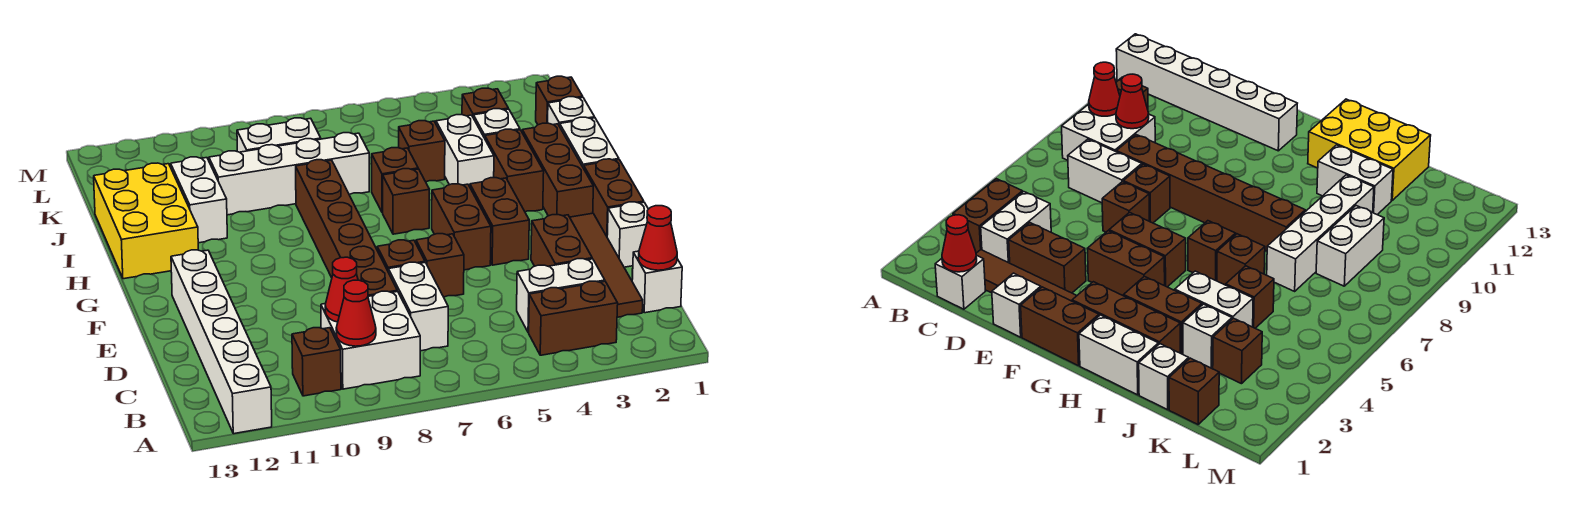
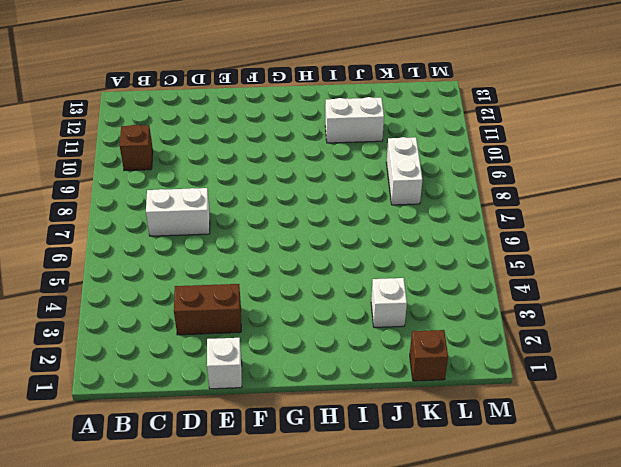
none -> white brick A12:F12 level 1
none -> brown brick B3:B4 level 1
none -> white brick B8:C9 level 1
none -> white brick C1 level 1

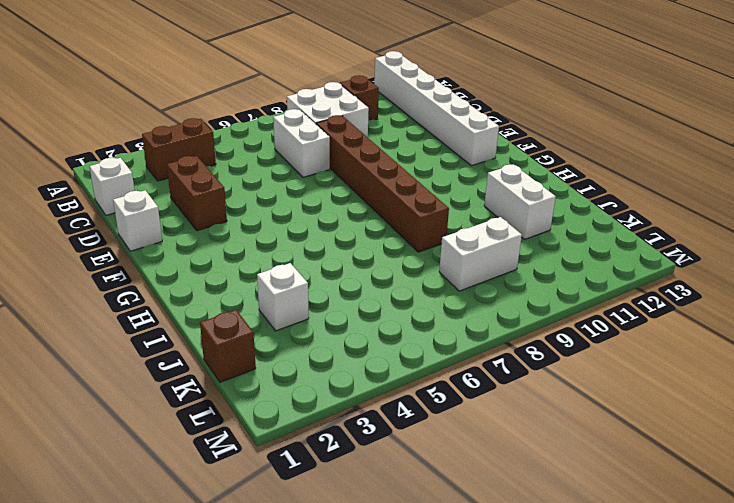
none -> brown tile C2:F2 level 1
none -> white brick C3:C4 level 1
none -> brown brick E6 level 1
none -> brown brick E7 level 1

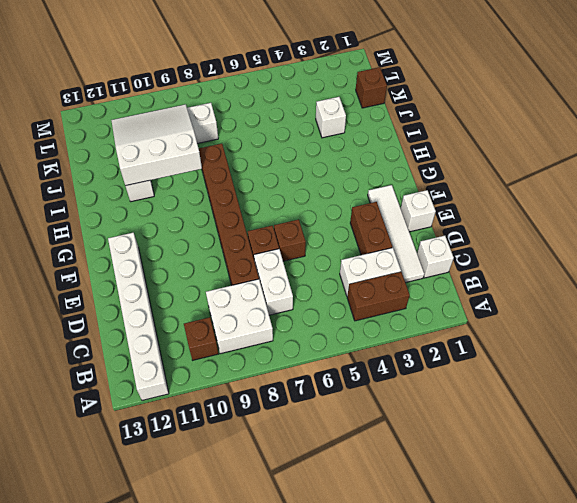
white tile C2:F2 level 1 -> brown tile C2:F2 level 1
white slope I9:K11 level 2 top I -> none
none -> brown brick F1:G1 level 1
none -> brown brick F4:G4 level 1
none -> brown brick F5:G5 level 1
none -> brown brick G2:I2 level 1

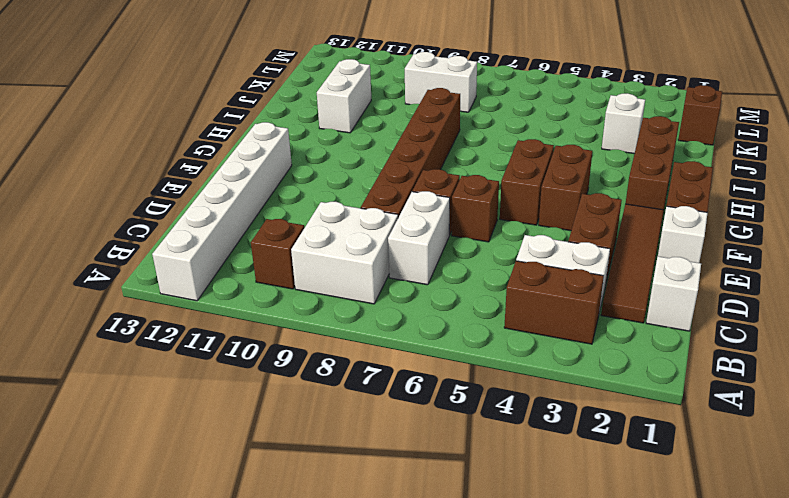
none -> white brick H1:I1 level 1
none -> brown brick H3:I3 level 1
none -> brown brick H6 level 1
none -> yellow brick H12:J13 level 1

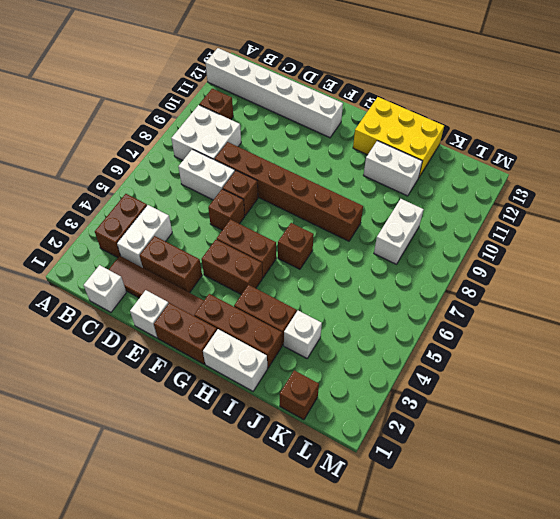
none -> white brick I4:J4 level 1
none -> brown brick I6 level 1
none -> white brick J1 level 1
none -> brown brick J5 level 1

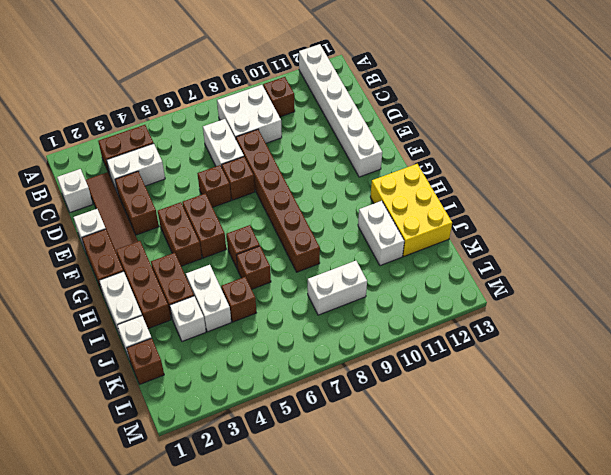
none -> white brick J7:J10 level 1
none -> brown brick K3 level 1
none -> red cone B9 level 2
none -> red cone C1 level 2

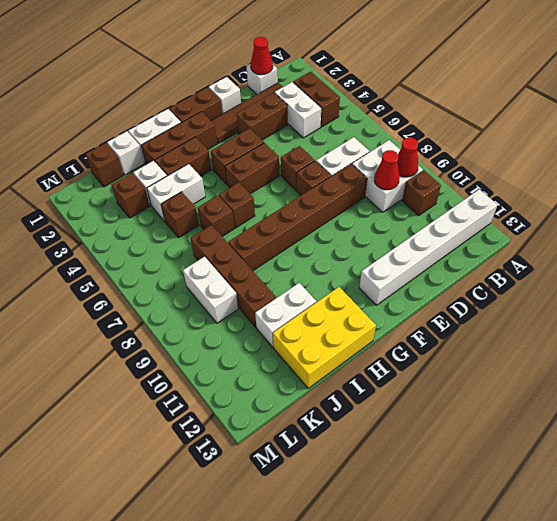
brown brick J7:J10 level 1 -> white brick J7:J10 level 1

